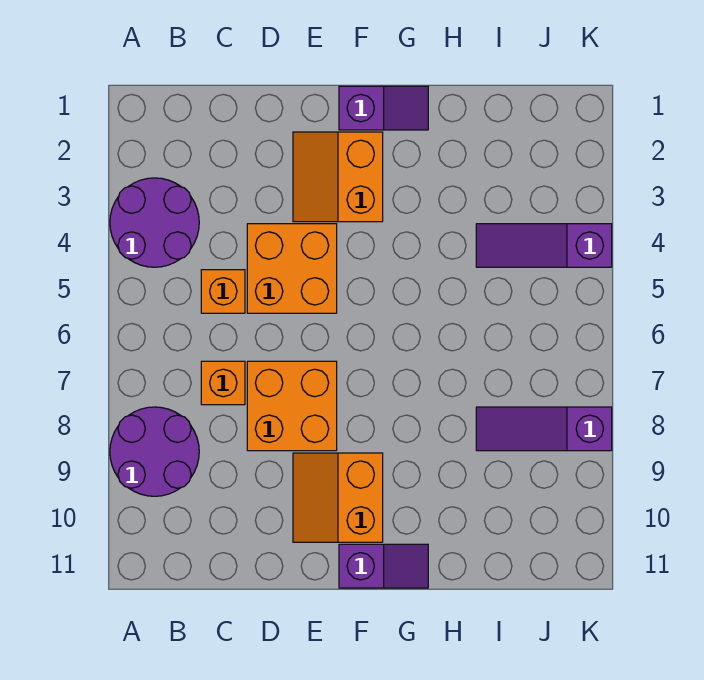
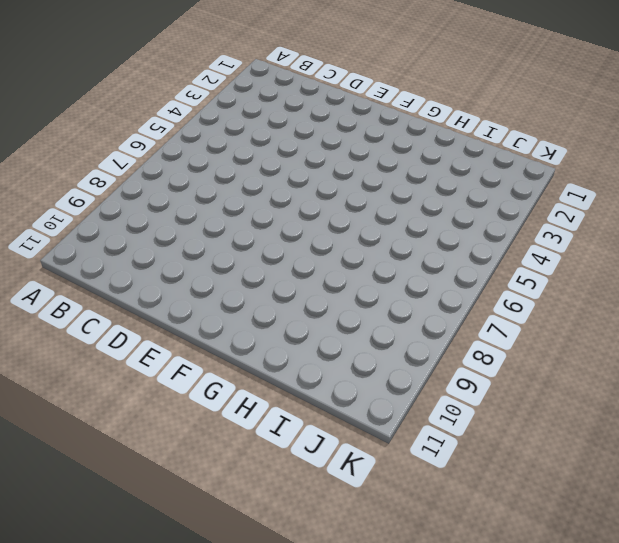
none -> purple round brick A3:B4 level 1
none -> purple round brick A8:B9 level 1
none -> orange brick C5 level 1

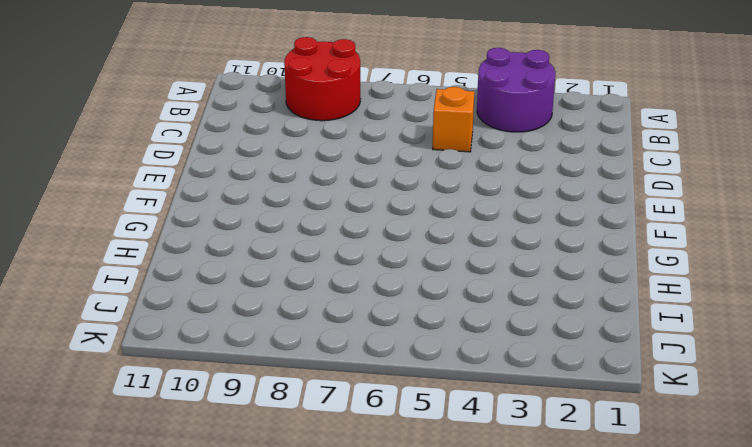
red round brick A8:B9 level 1 -> purple round brick A8:B9 level 1
none -> orange brick C7 level 1
none -> orange brick D4:E5 level 1
none -> orange brick D7:E8 level 1

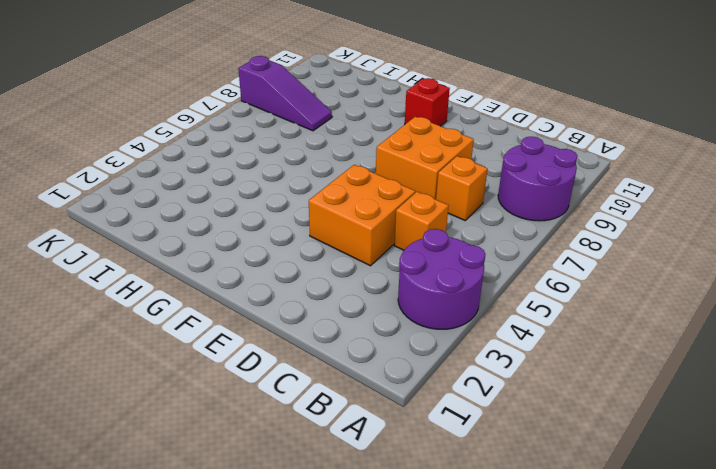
red brick F10 level 1 -> orange slope E9:F10 level 1 top F
none -> orange slope E2:F3 level 1 top F
none -> purple slope F1:G1 level 1 top F
none -> purple slope F11:G11 level 1 top F

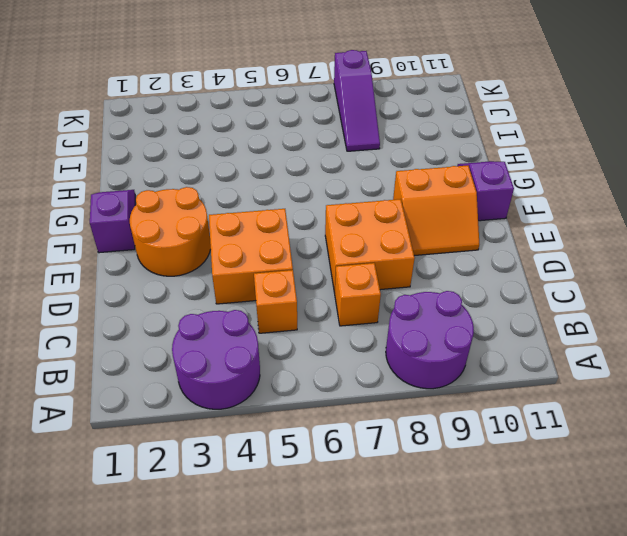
orange round brick E2:F3 level 1 -> orange slope E2:F3 level 1 top F
none -> purple slope I4:K4 level 1 top K

